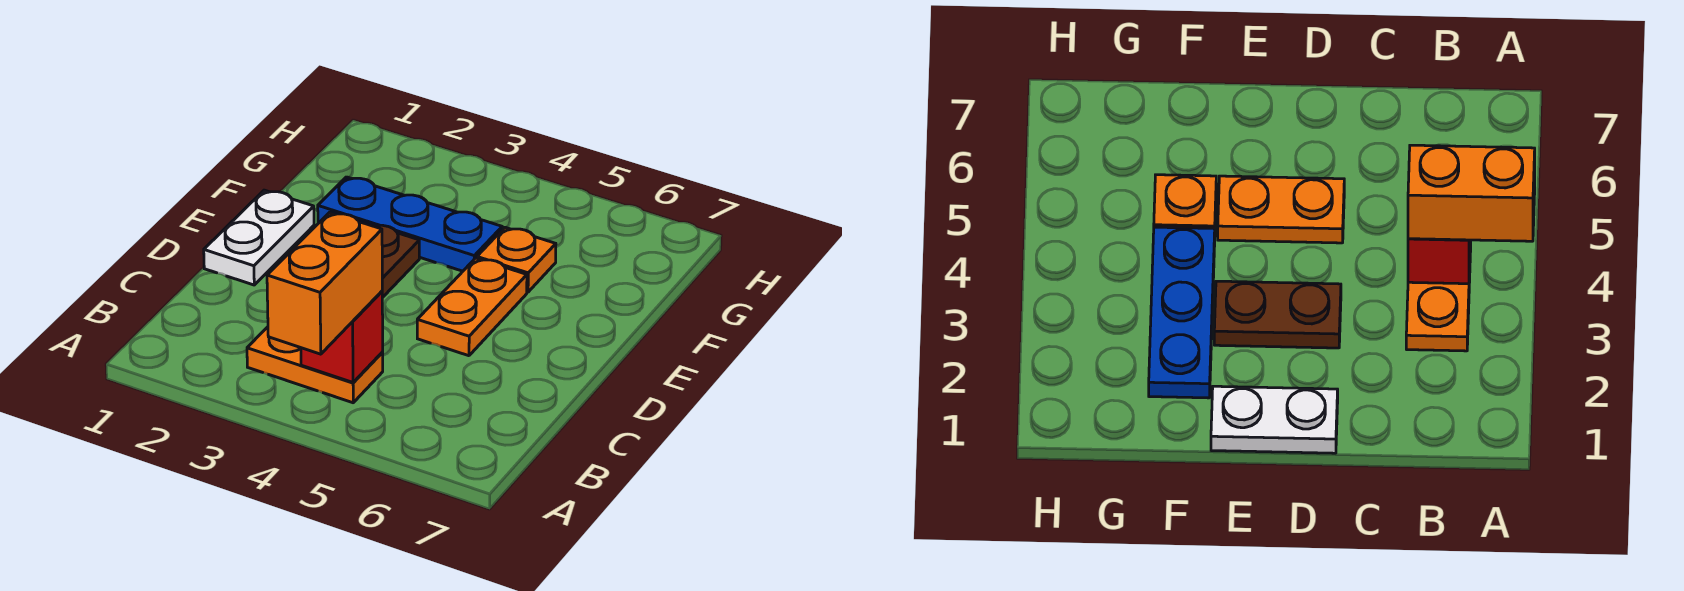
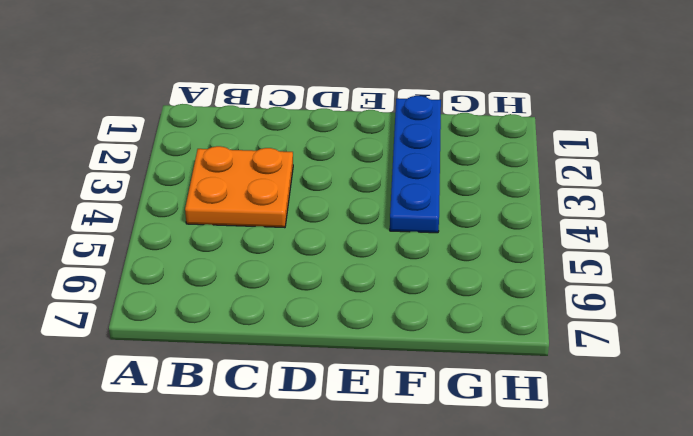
orange plate B3:C4 level 1 -> orange plate B3:B4 level 1
blue plate F1:F4 level 1 -> blue plate F2:F4 level 1
none -> white plate D1:E1 level 1
none -> brown plate D3:E3 level 1

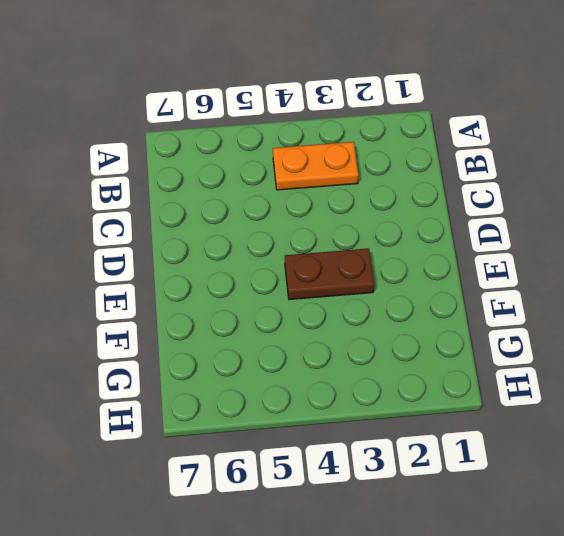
brown plate E3:E4 level 1 -> brown plate D3:E3 level 1
none -> white plate D1:E1 level 1
none -> orange plate D5:E5 level 1

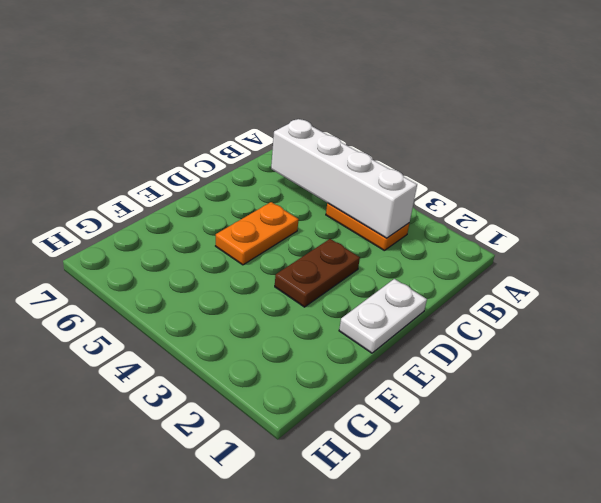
white brick B3:B6 level 2 -> red brick B4 level 2
none -> blue plate F2:F4 level 1
none -> orange plate F5 level 1

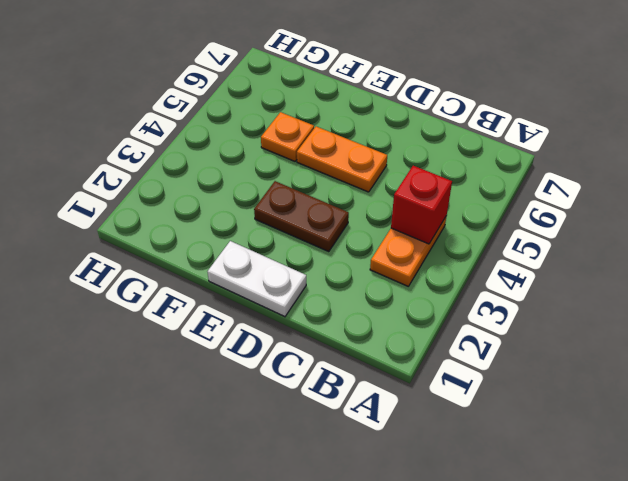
none -> blue plate F2:F4 level 1
none -> orange brick A4:B4 level 3

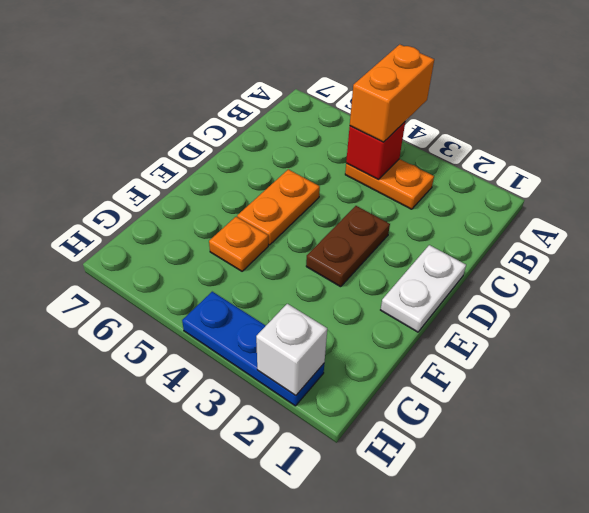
blue plate H2:H4 level 1 -> blue plate F2:F4 level 1
white brick H2 level 2 -> none

